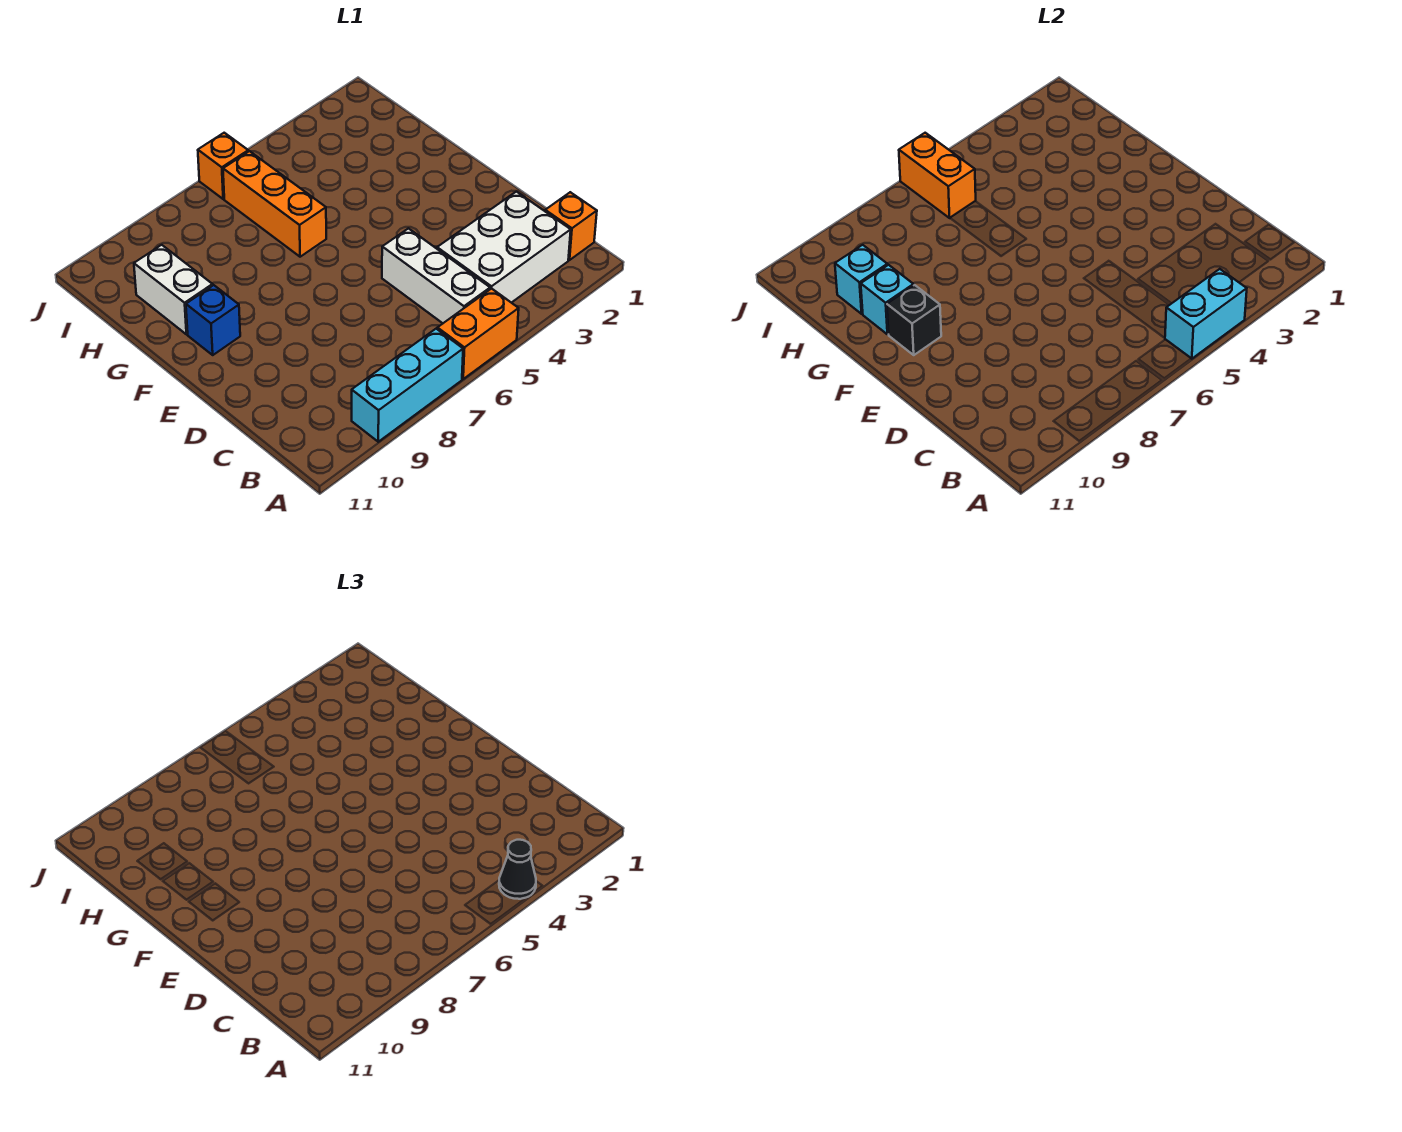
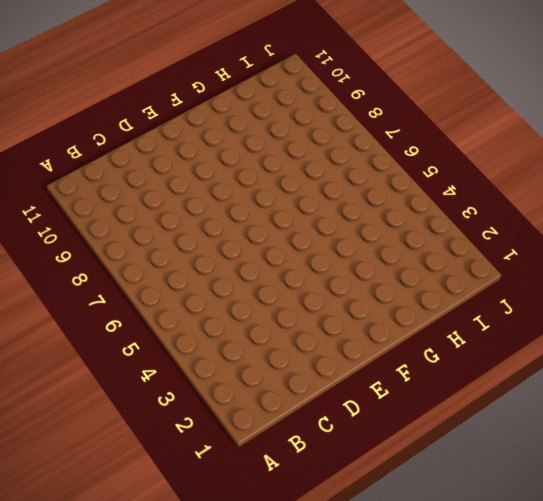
none -> orange brick A5:A6 level 1
none -> cyan brick A7:A9 level 1
none -> orange brick B1 level 1

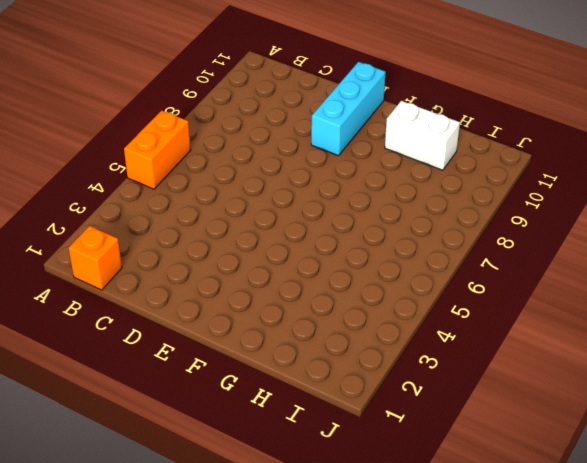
cyan brick E9:E11 level 1 -> cyan brick A7:A9 level 1
none -> white brick B2:C4 level 1
none -> white brick B5:D5 level 1
none -> blue brick F10 level 1

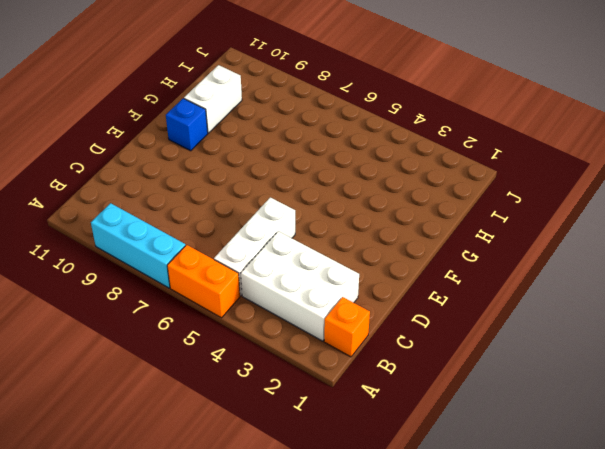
none -> orange brick G6:I6 level 1
none -> orange brick J6 level 1
none -> cyan brick A4:A5 level 2

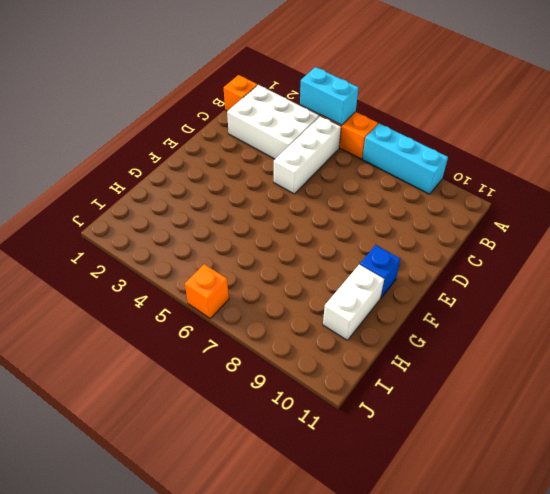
none -> orange brick G6:I6 level 1
none -> black brick F10 level 2
none -> cyan brick G10 level 2

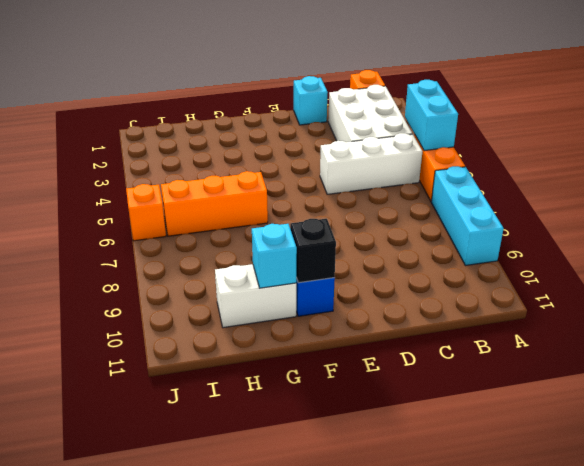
cyan brick D1 level 1 -> cyan brick H10 level 2
none -> orange brick I6:J6 level 2
none -> black cone A4 level 3

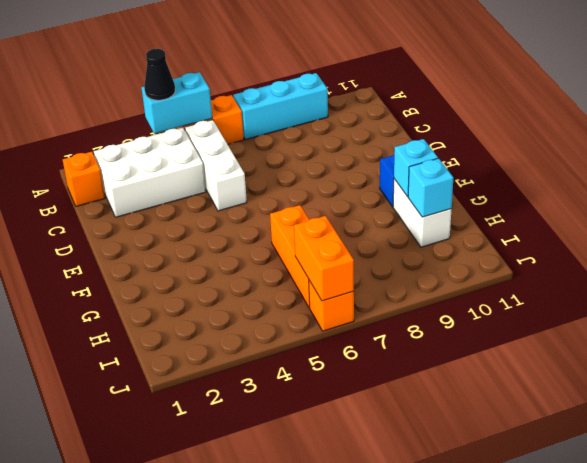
none -> black brick F10 level 2

